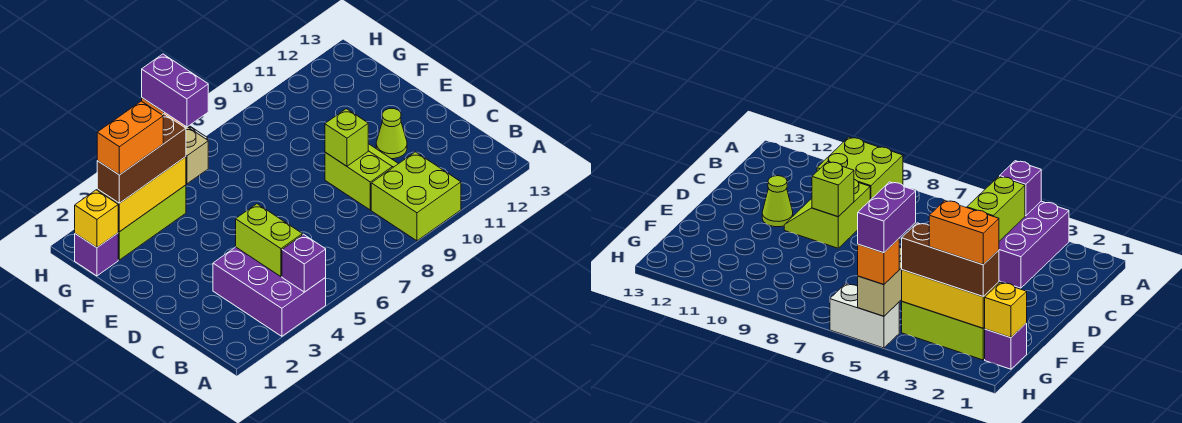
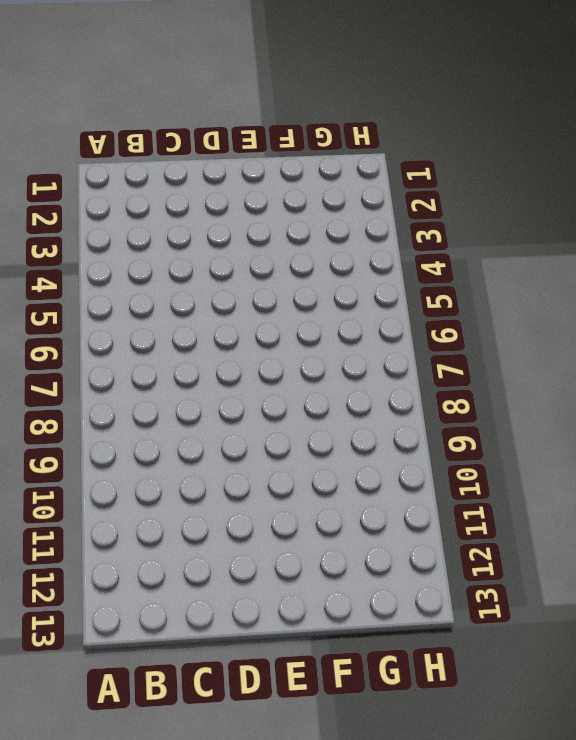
none -> purple brick A3:C4 level 1
none -> lime brick A9:B10 level 1
none -> lime slope C9:D10 level 1 top 9

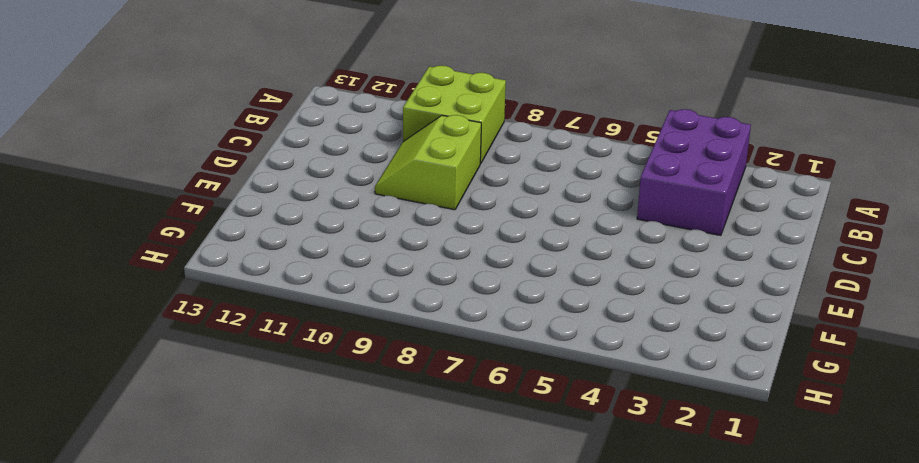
none -> lime cone D11 level 1
none -> purple brick G1 level 1
none -> lime brick G2:G4 level 1

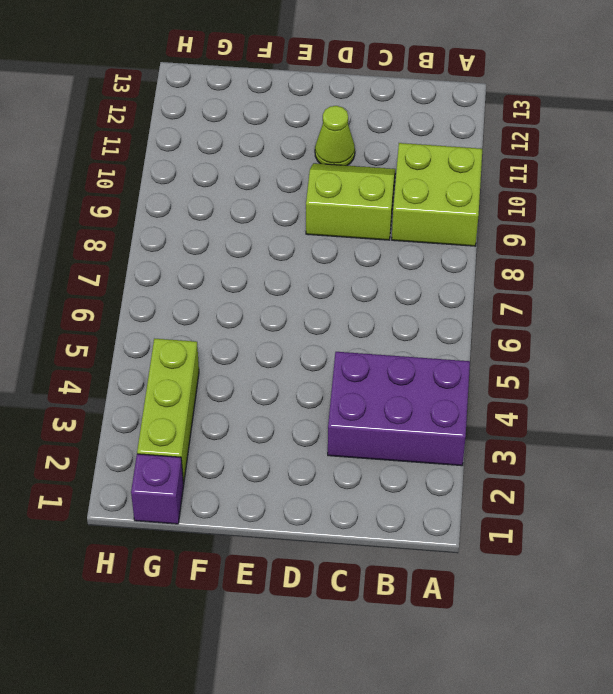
none -> white brick H5:H6 level 1
none -> purple brick A4 level 2
none -> lime brick B4:C4 level 2

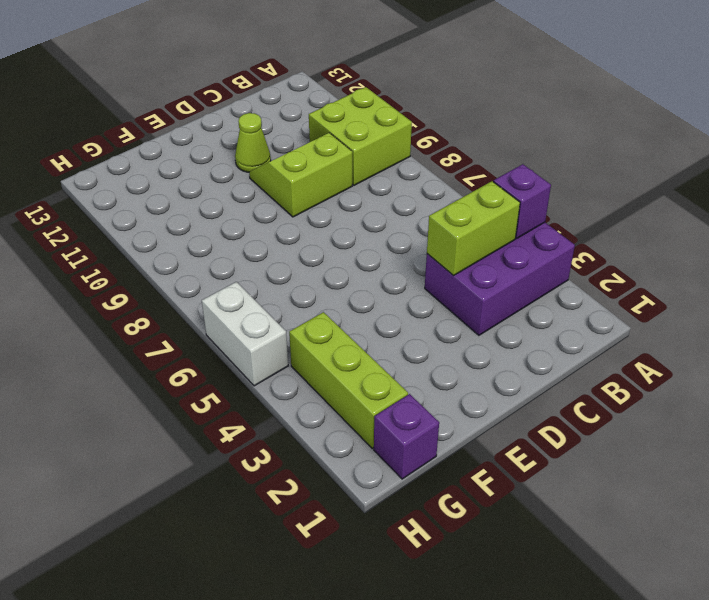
none -> lime brick D9 level 2
none -> yellow brick G1 level 2
none -> yellow brick G2:G4 level 2

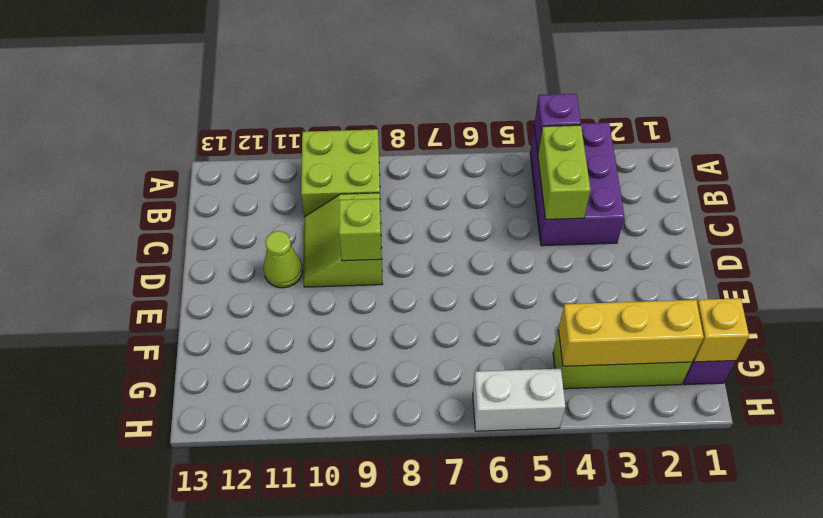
none -> tan brick G5:H5 level 2
none -> brown brick G2:G4 level 3
none -> orange brick H5 level 3

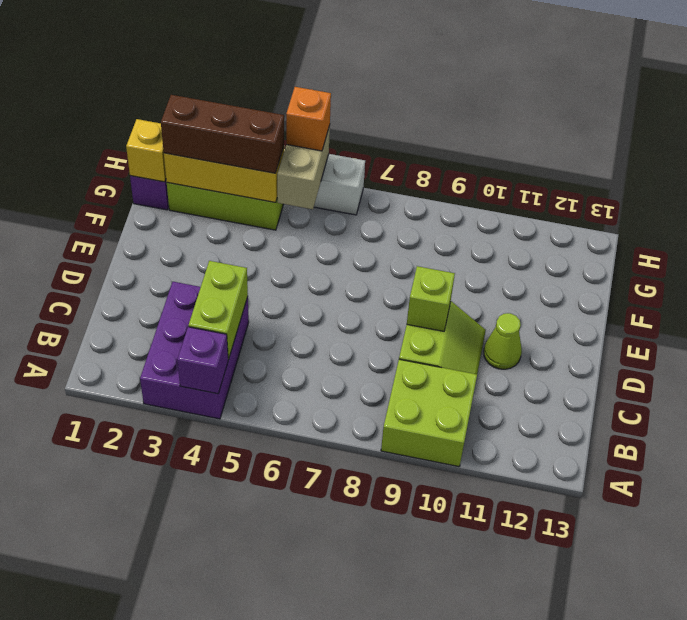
none -> orange brick G2:G3 level 4
none -> purple brick G5:H5 level 4

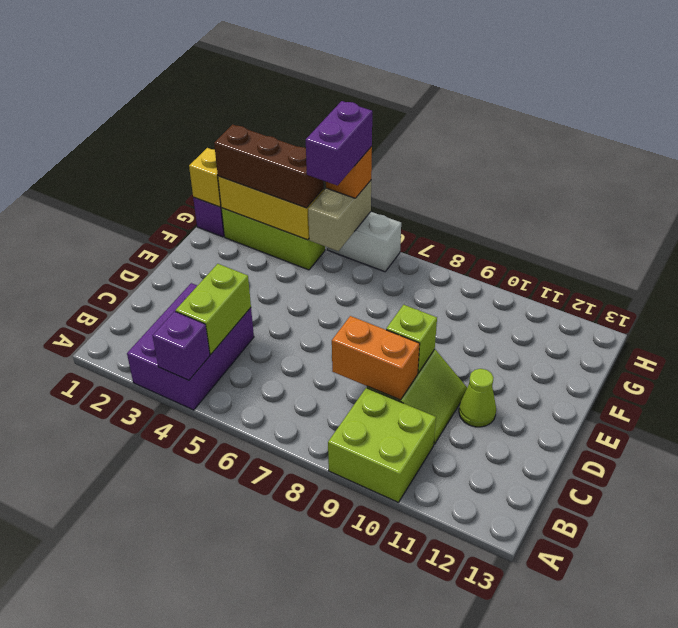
orange brick C8:C9 level 2 -> orange brick G2:G3 level 4

